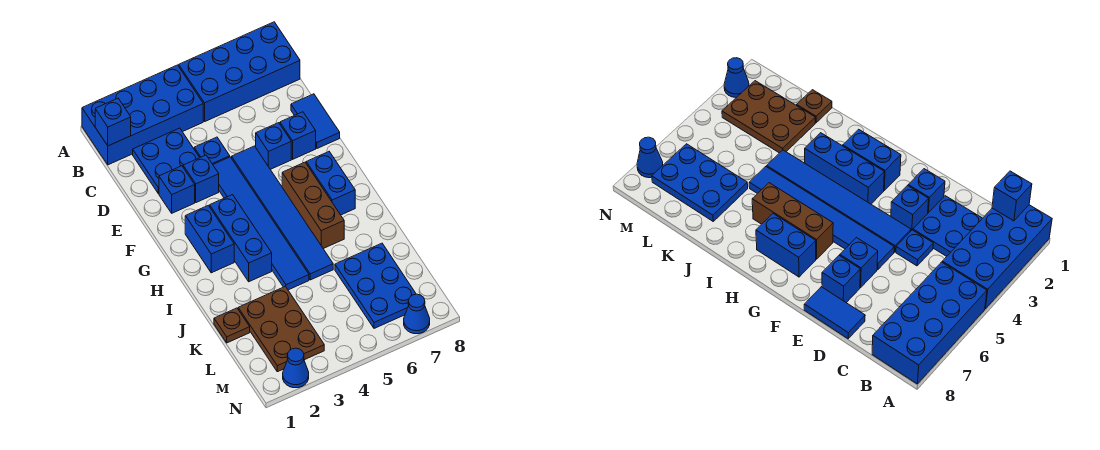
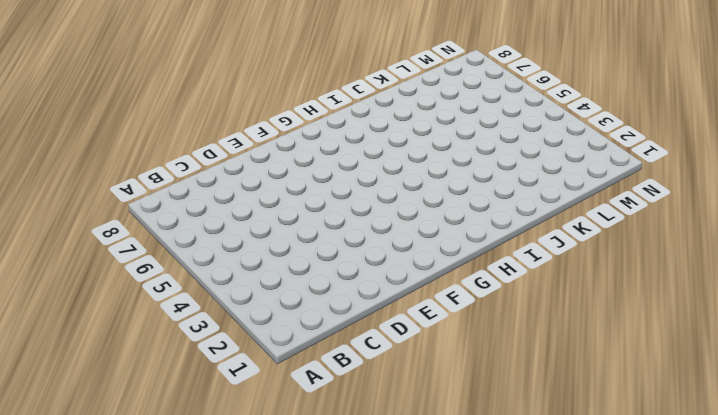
none -> blue brick A1:B4 level 1
none -> blue brick A5:B8 level 1
none -> blue plate C2:D3 level 1

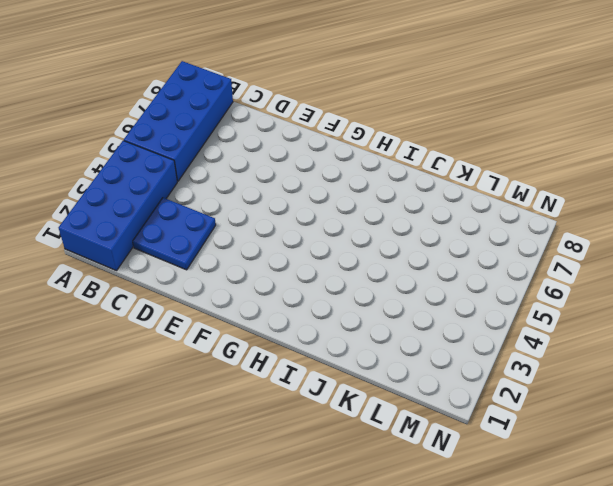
none -> blue plate D4 level 1
none -> blue tile D8:E8 level 1
none -> blue brick E2 level 1

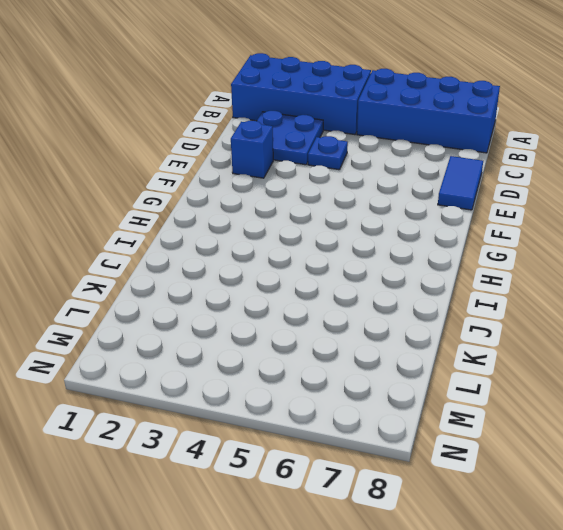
none -> blue brick E3 level 1
none -> blue tile E4:J4 level 1
none -> blue tile E5:J5 level 1

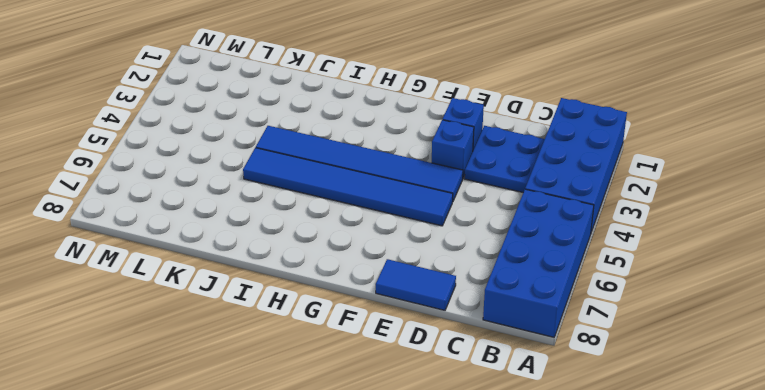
none -> blue plate D4 level 1
none -> blue brick E6 level 1
none -> blue brick E7 level 1

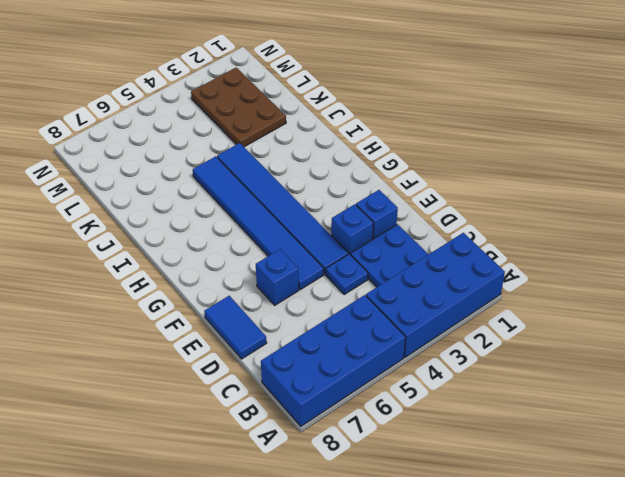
none -> blue brick E7 level 1
none -> blue brick G2:H2 level 1
none -> blue brick G3:I3 level 1

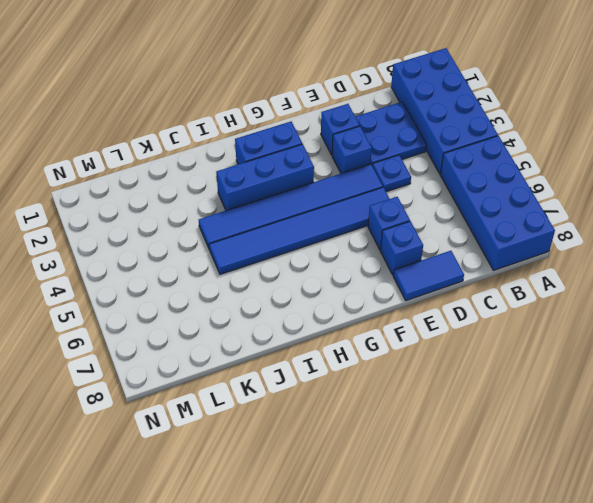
none -> brown brick G6:I6 level 1
none -> blue brick G7:H7 level 1
none -> brown plate K1 level 1

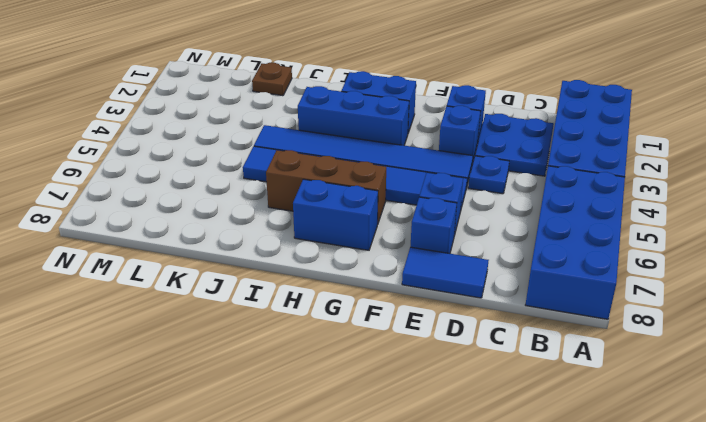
none -> brown plate K2:M3 level 1
none -> blue plate K6:M7 level 1
none -> blue cone N2 level 1

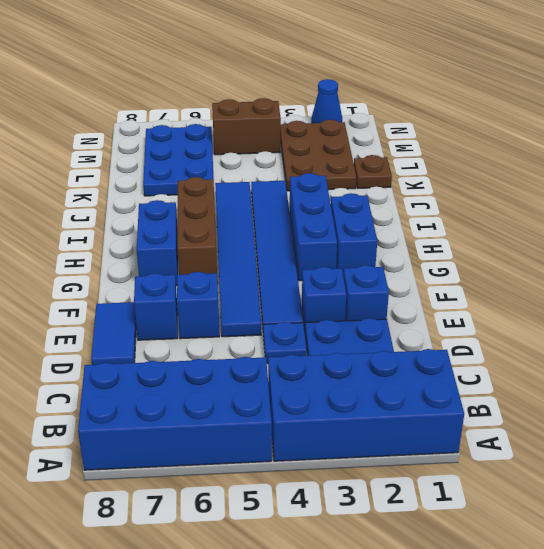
brown brick M4:M5 level 1 -> none
none -> blue cone N7 level 1
none -> blue brick B1 level 2

